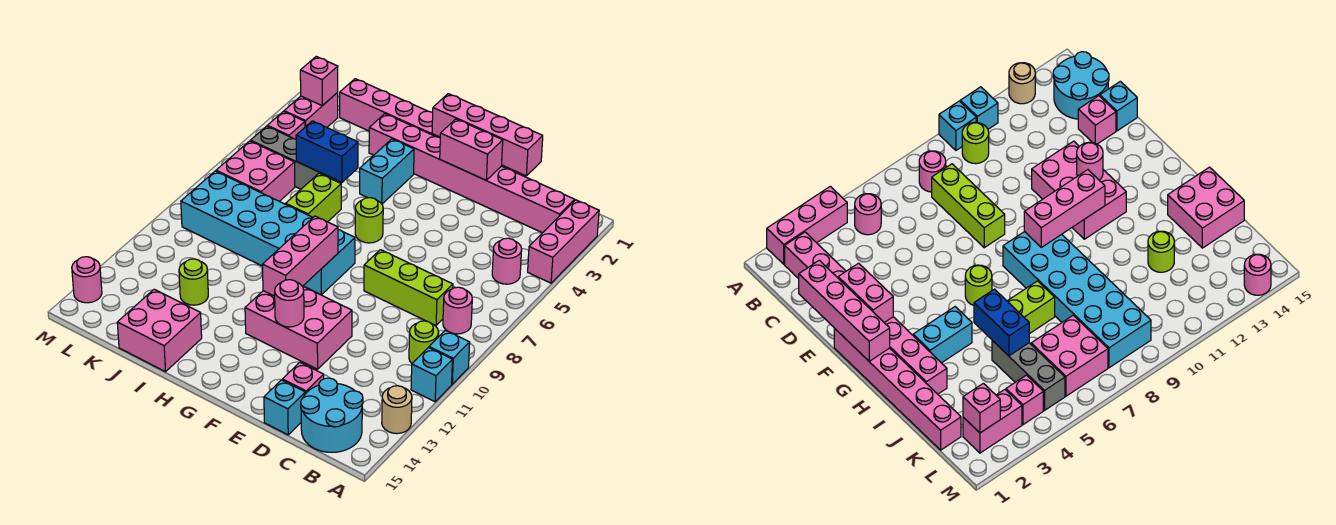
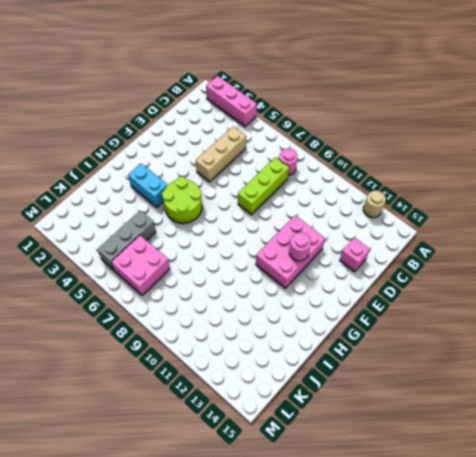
tan brick C5:E5 level 1 -> none
lime round brick G5:H6 level 1 -> lime round brick G6 level 1
none -> cyan brick A10 level 1
none -> cyan brick A11 level 1
none -> pink brick B2:I2 level 1
none -> pink round brick B5 level 1

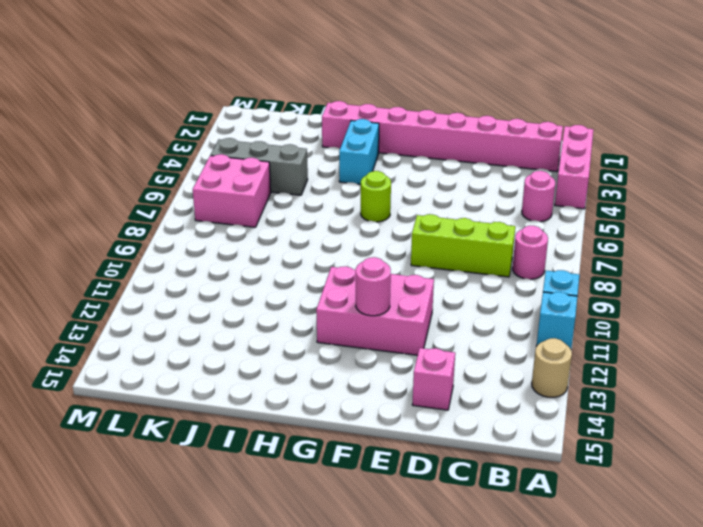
none -> lime round brick B10 level 1
none -> cyan round brick B14:C15 level 1
none -> cyan brick D15 level 1
none -> pink brick F1:K1 level 1

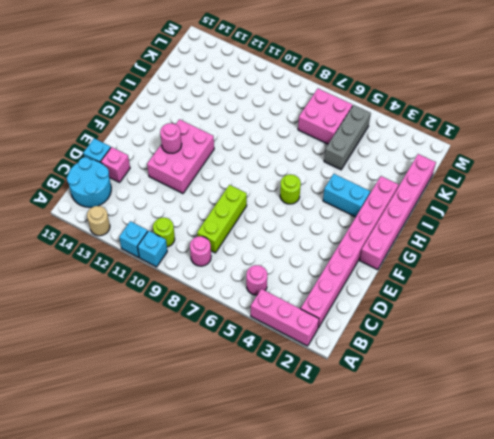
none -> cyan brick G8:L9 level 1
none -> lime brick I6:I7 level 1
none -> pink brick I14:J15 level 1
none -> lime round brick J12 level 1

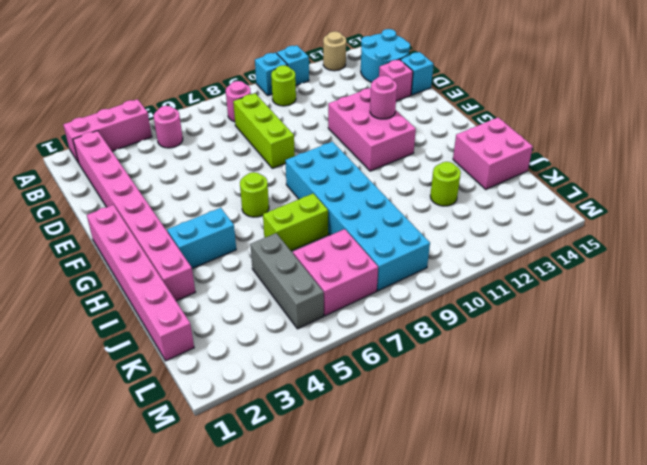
none -> pink brick L2:L3 level 1
none -> pink brick L4 level 1
none -> pink round brick M14 level 1
none -> pink brick D1:G1 level 2

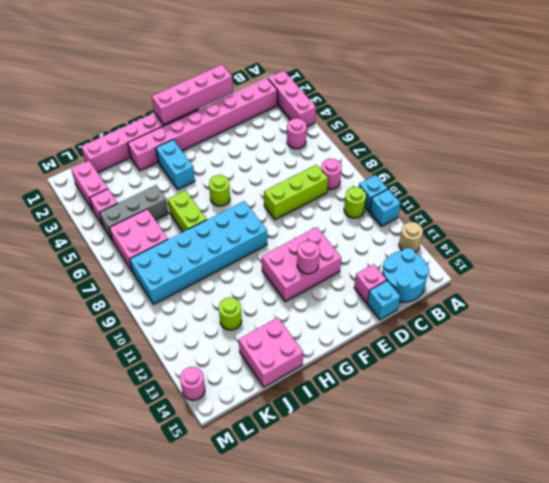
none -> pink brick E2:F2 level 2
none -> pink brick G9:G11 level 2
none -> blue brick I5:J5 level 2
none -> pink brick L2 level 2

